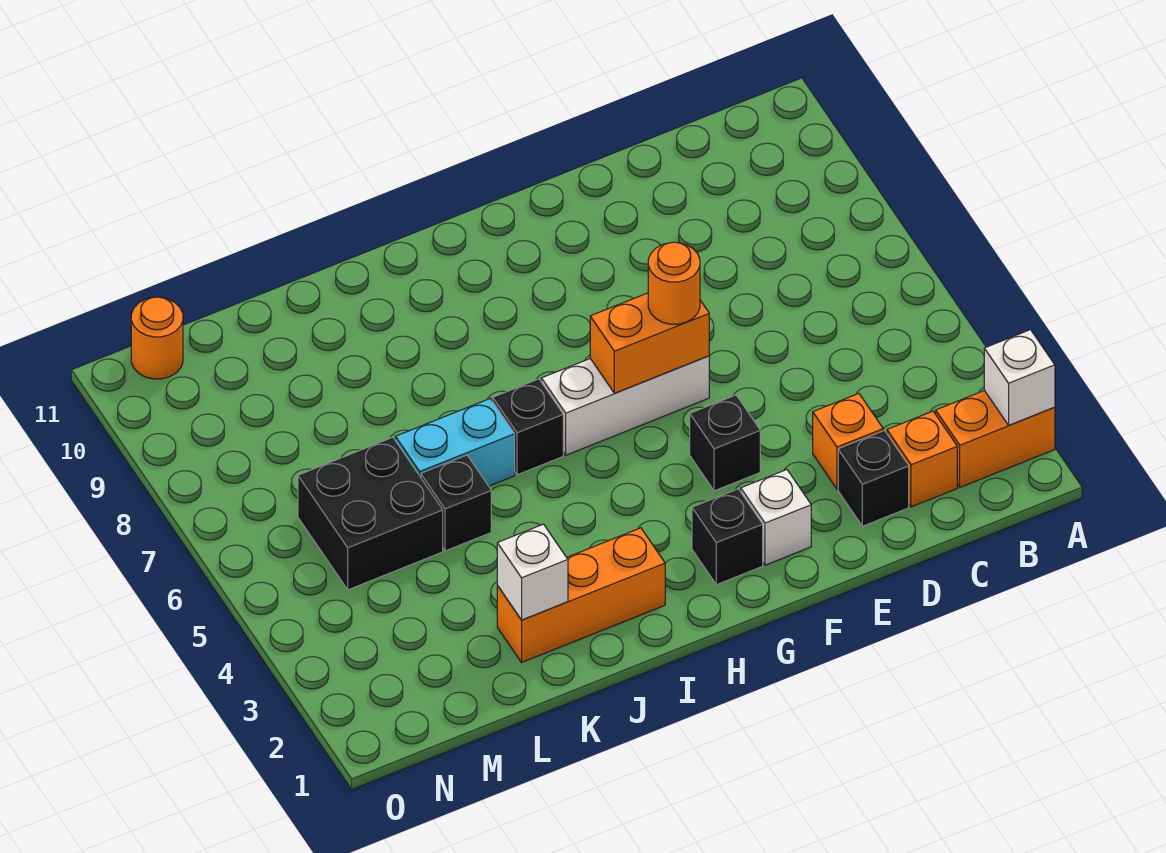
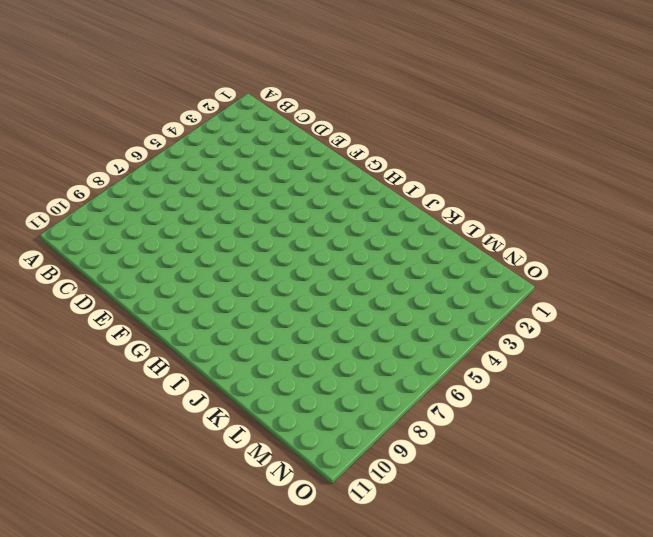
none -> orange brick A2:B2 level 1
none -> orange brick C2 level 1
none -> black brick D2 level 1

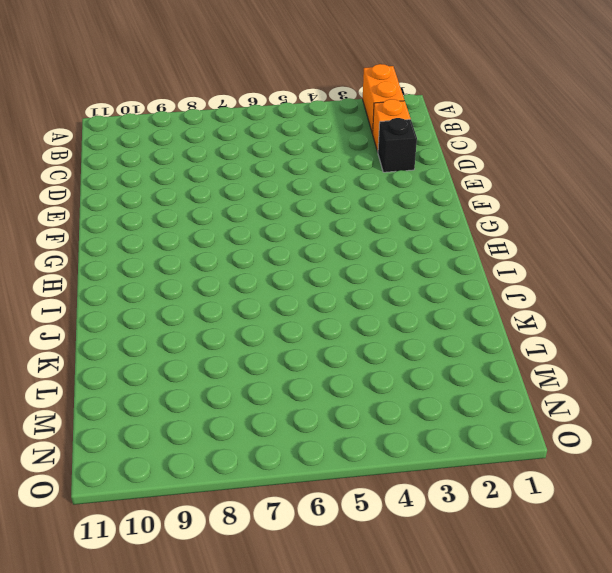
none -> orange brick D3 level 1
none -> white brick F2 level 1
none -> black brick F4 level 1

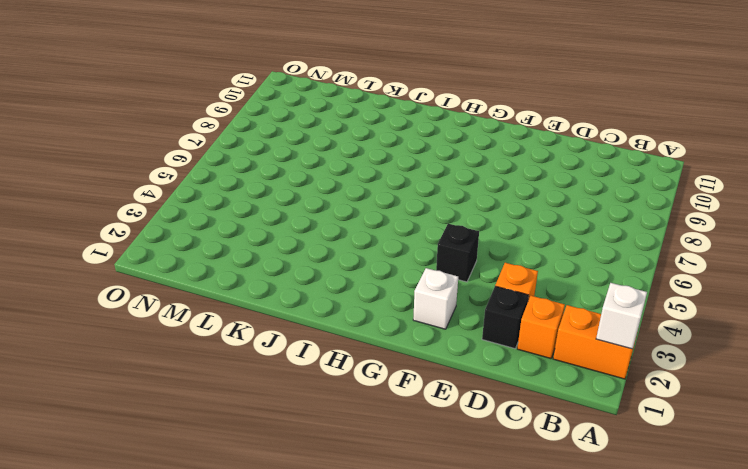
none -> white brick F6:H6 level 1
none -> black brick G2 level 1
none -> orange brick I2:K2 level 1

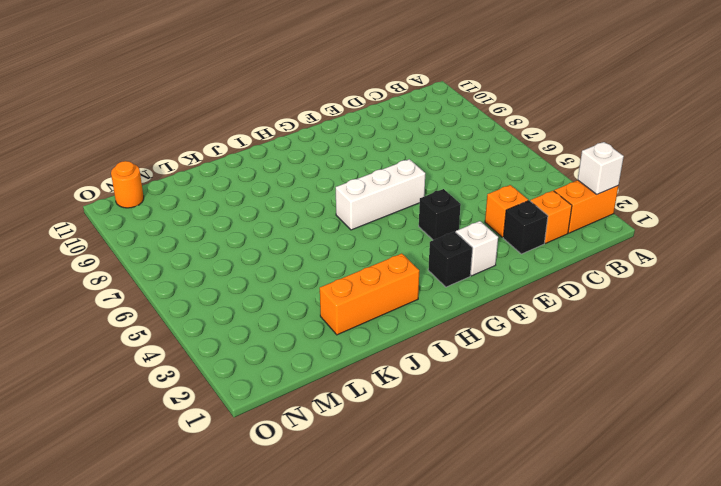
none -> black brick I6 level 1
none -> cyan brick J6:K6 level 1
none -> black brick K5 level 1

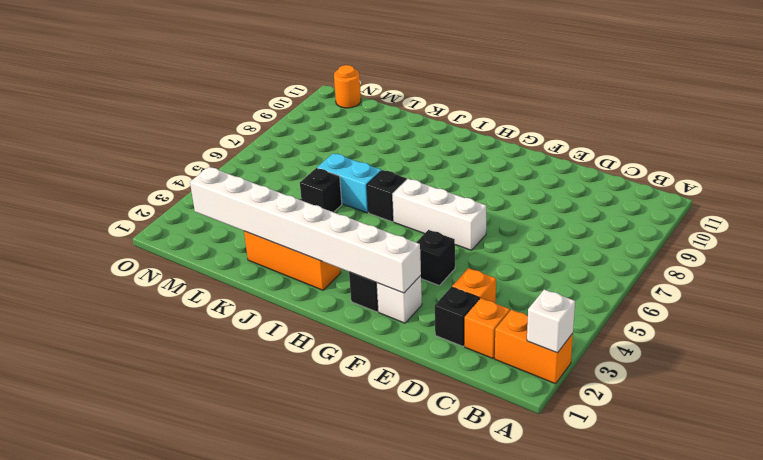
white brick F2:M2 level 2 -> white brick K2 level 2
none -> black brick L5:M6 level 1
none -> orange brick F6:G6 level 2
none -> orange round brick F6 level 3

